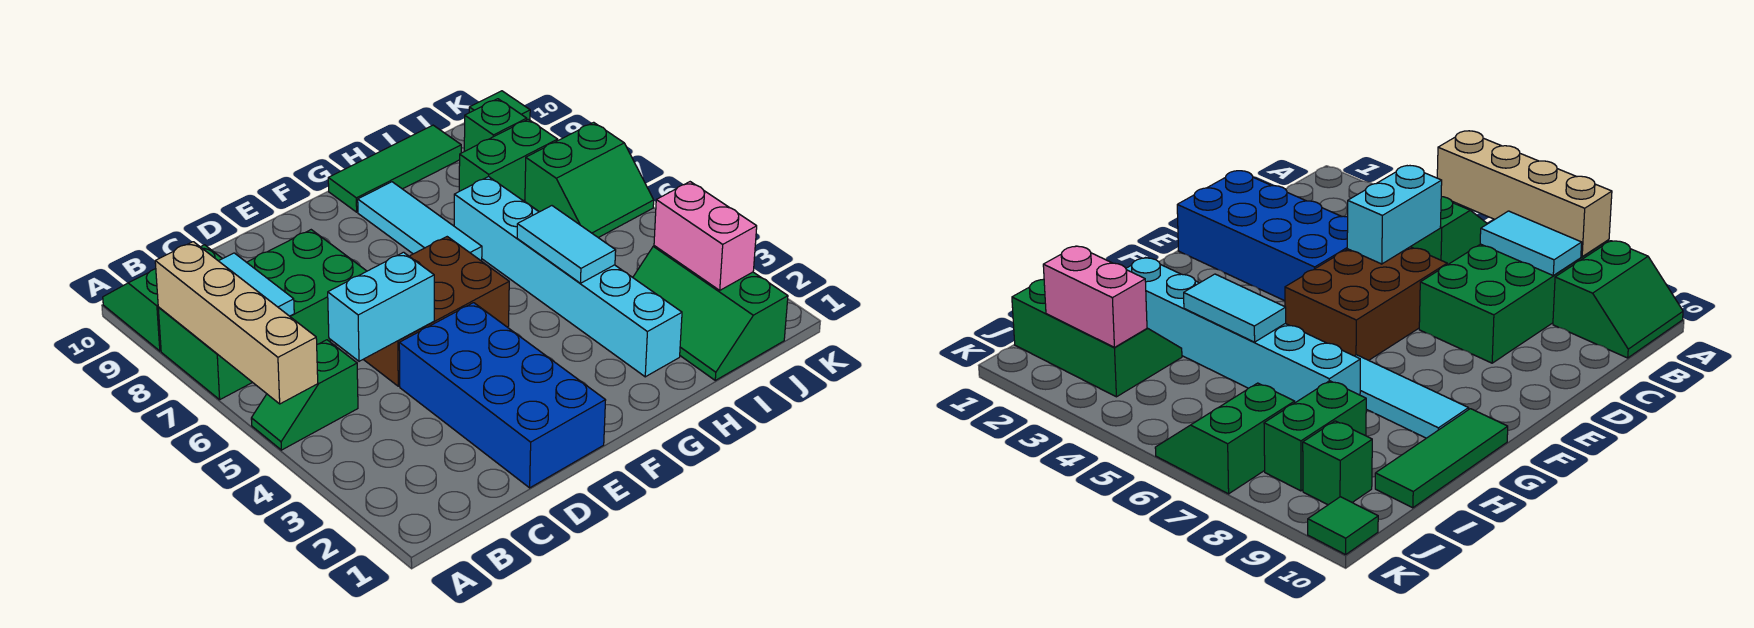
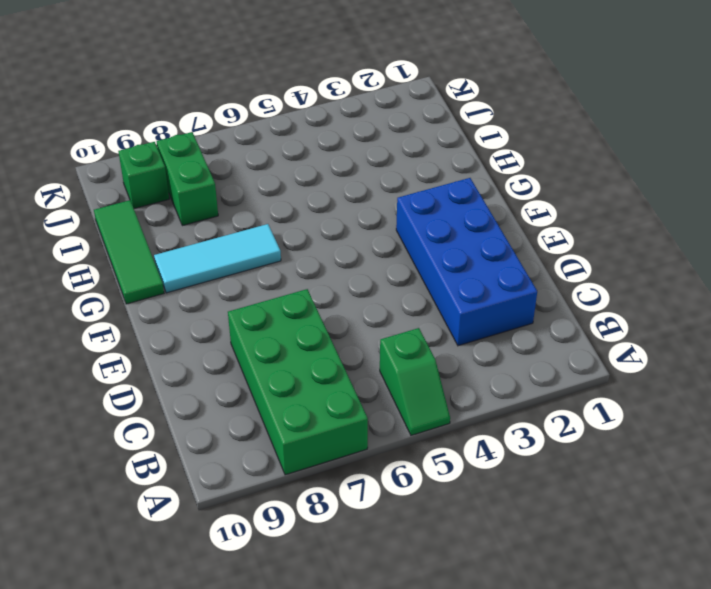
blue brick C2:F3 level 1 -> blue brick D1:E4 level 1
none -> green slope A9:B10 level 1 top 9
none -> brown brick D5:F6 level 1
none -> cyan brick H2:H7 level 1

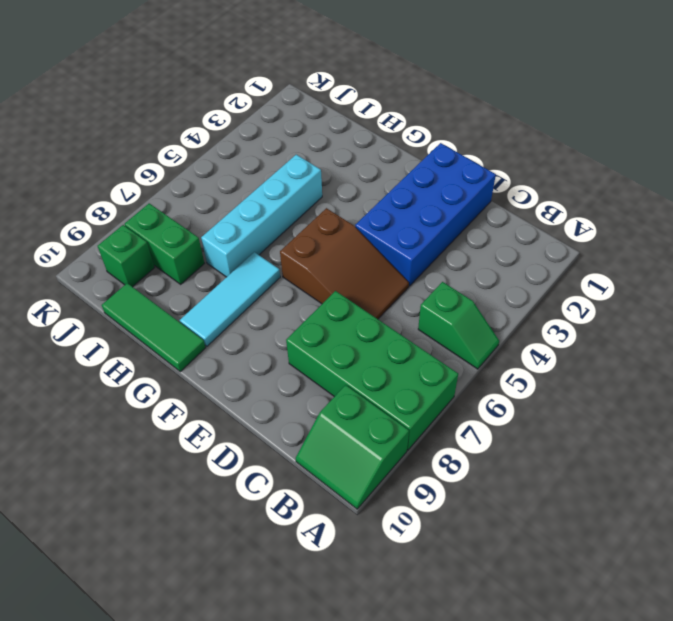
brown slope D5:F6 level 1 top F -> brown brick D5:F6 level 1
cyan brick H4:H7 level 1 -> cyan brick H2:H7 level 1
none -> green slope I1:J3 level 1 top J
none -> green slope J6:K7 level 1 top 7
none -> green tile K10 level 1

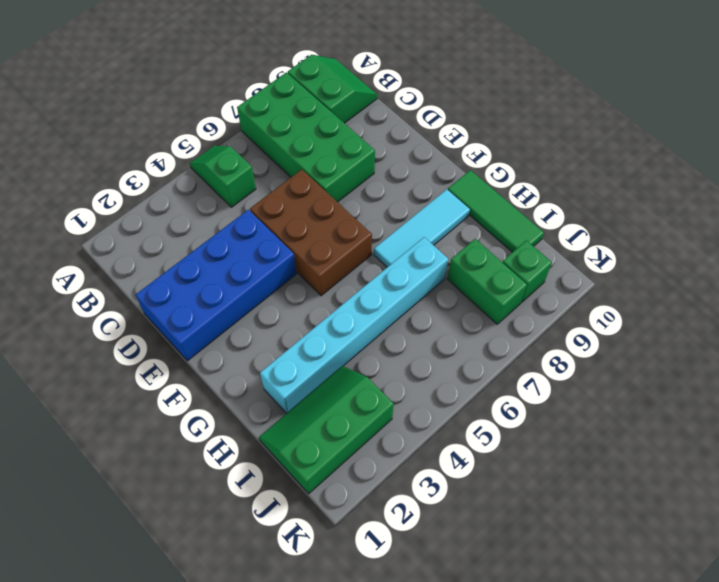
none -> green slope J6:K7 level 1 top 7
none -> green tile K10 level 1
none -> tan brick A5:A8 level 2

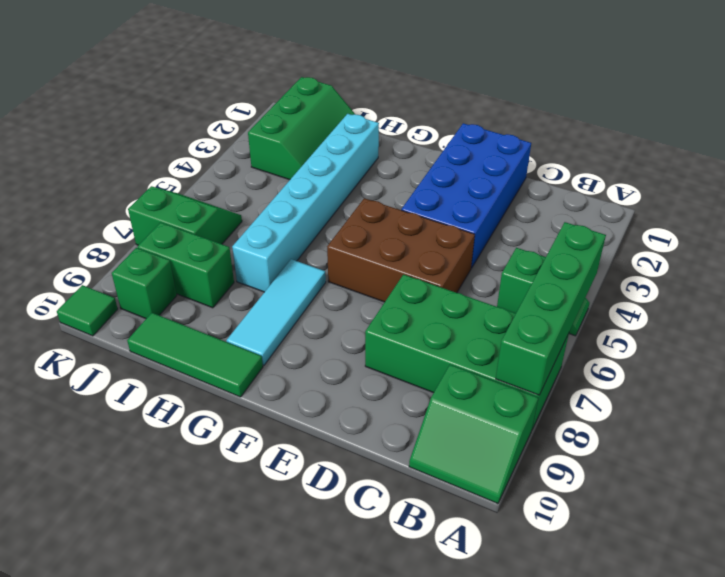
green brick A5:A8 level 2 -> tan brick A5:A8 level 2
none -> cyan tile B7:B8 level 2
none -> cyan brick C5:D5 level 2
none -> cyan tile H4:H5 level 2

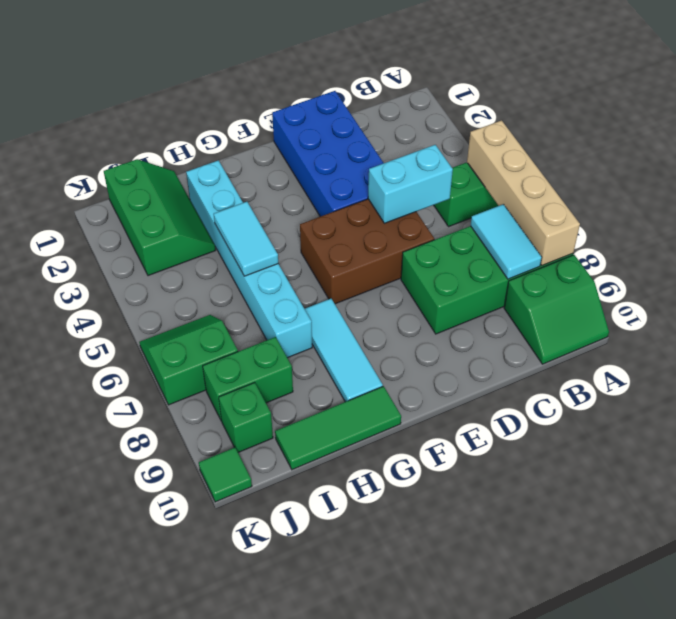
none -> pink brick J2:J3 level 2

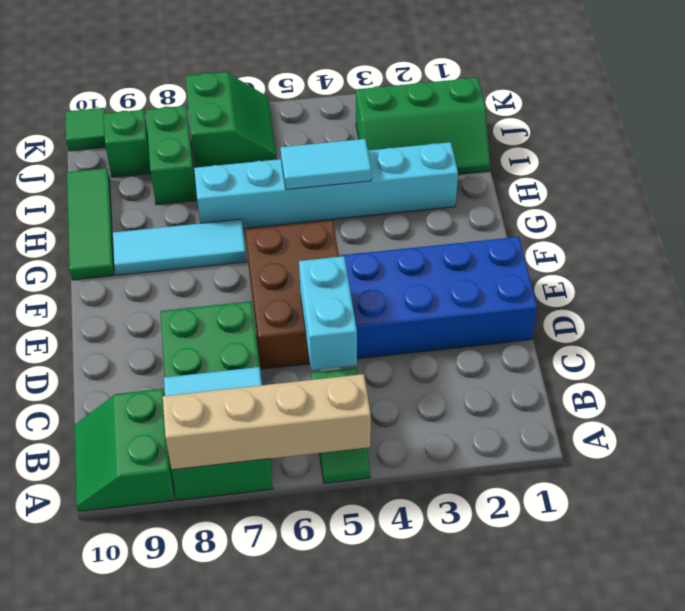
none -> pink brick J2:J3 level 2

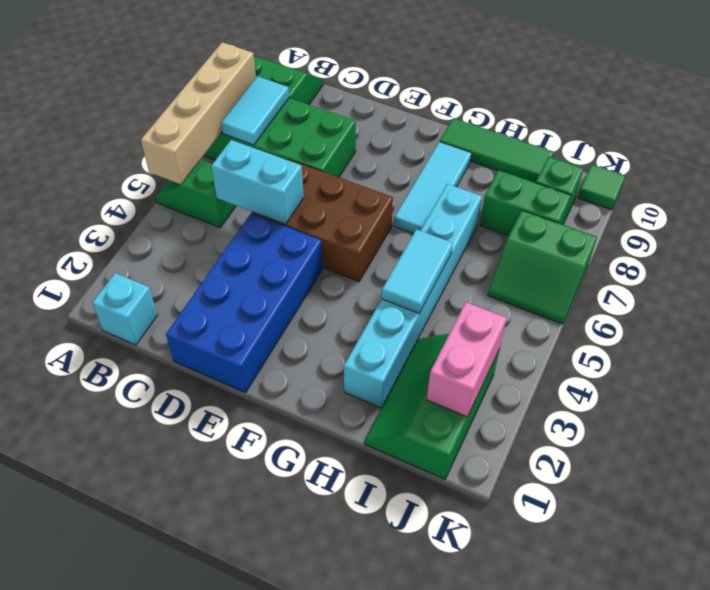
cyan brick B1 level 1 -> none

